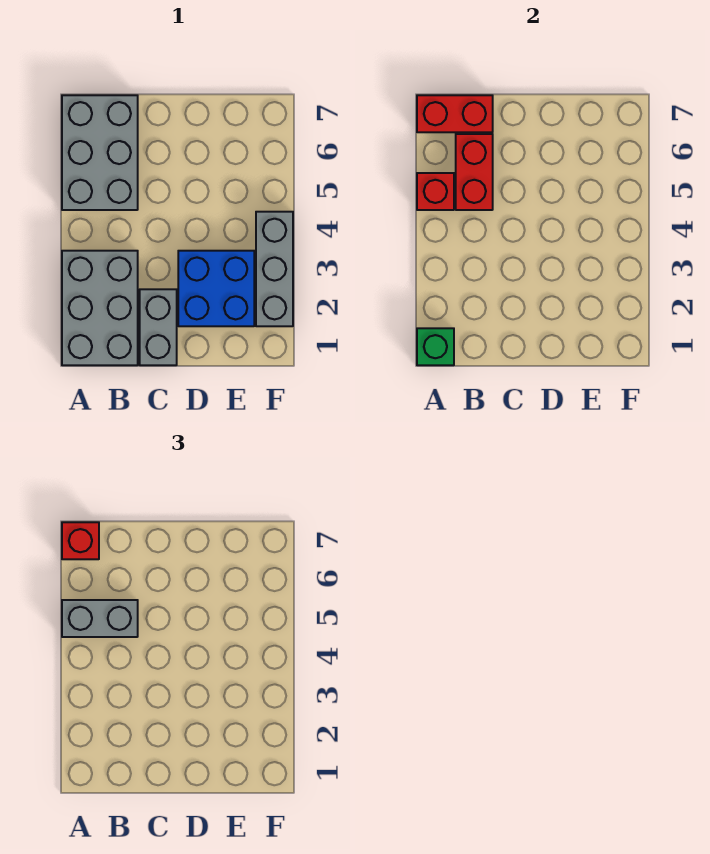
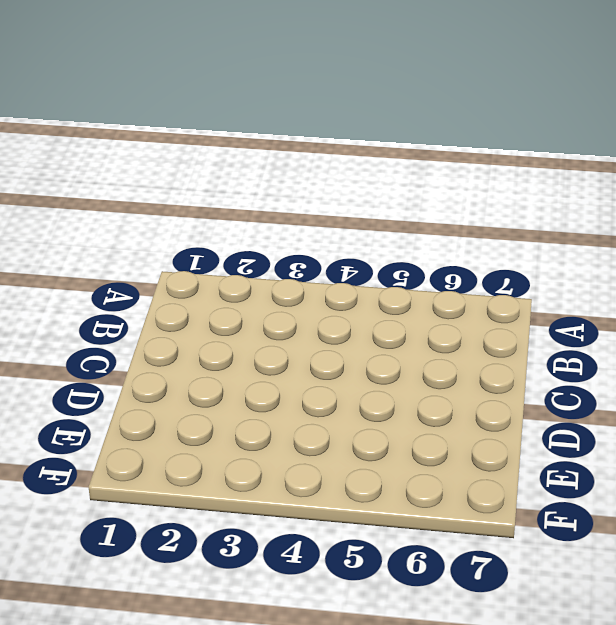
none -> grey brick A1:B3 level 1
none -> grey brick A5:B7 level 1

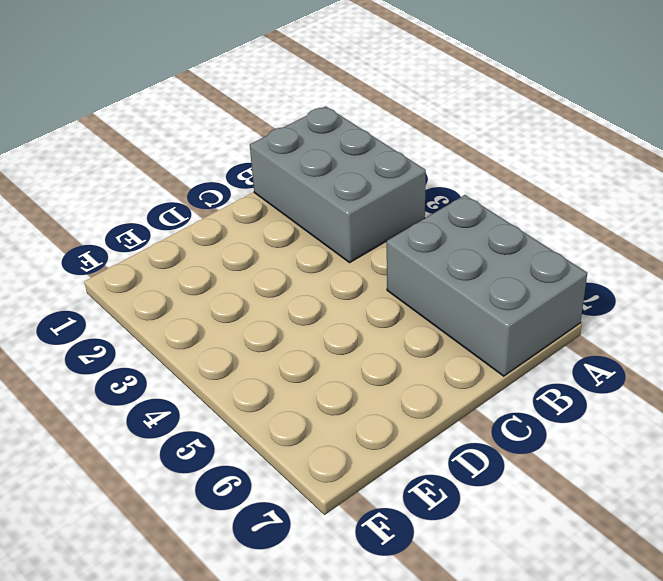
none -> grey brick C1:C2 level 1
none -> blue brick D2:E3 level 1

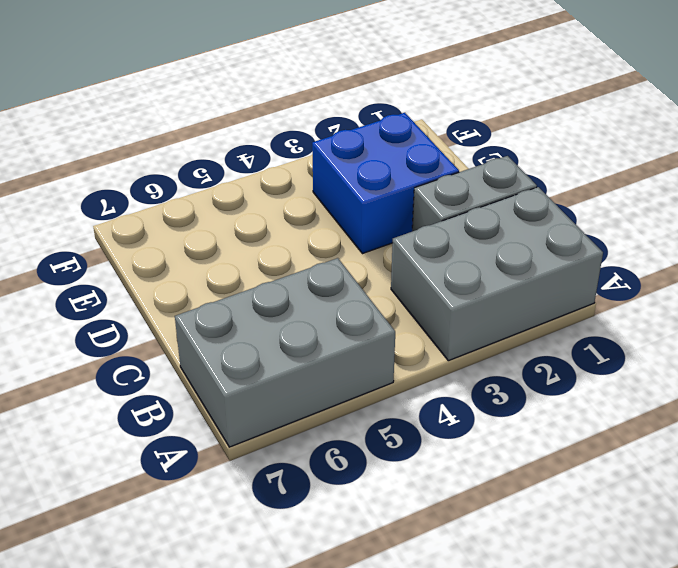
none -> grey brick F2:F4 level 1
none -> green brick A1 level 2

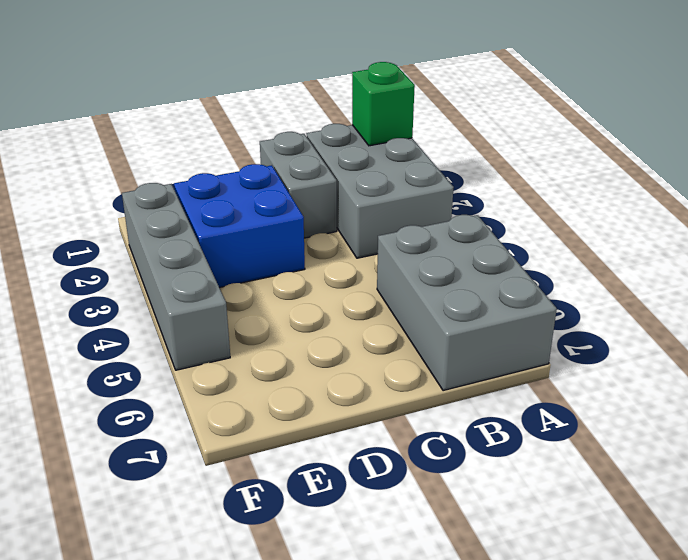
grey brick F2:F5 level 1 -> grey brick F2:F4 level 1
none -> red brick A5 level 2
none -> red brick A7:B7 level 2

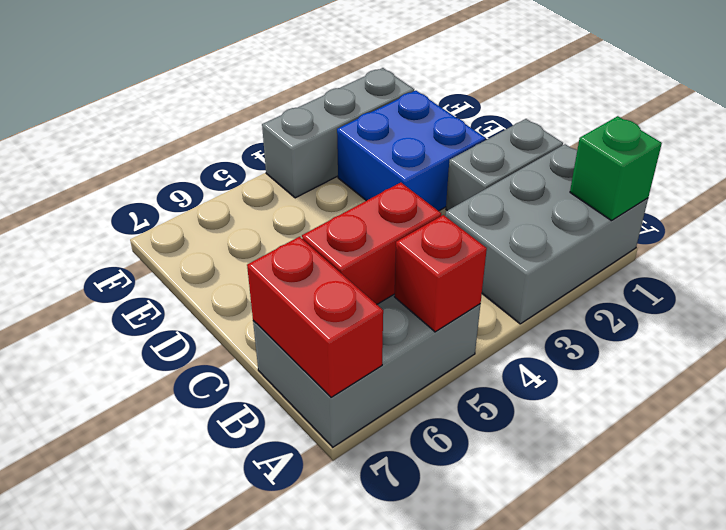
none -> grey brick A5:B5 level 3
none -> red brick A7 level 3

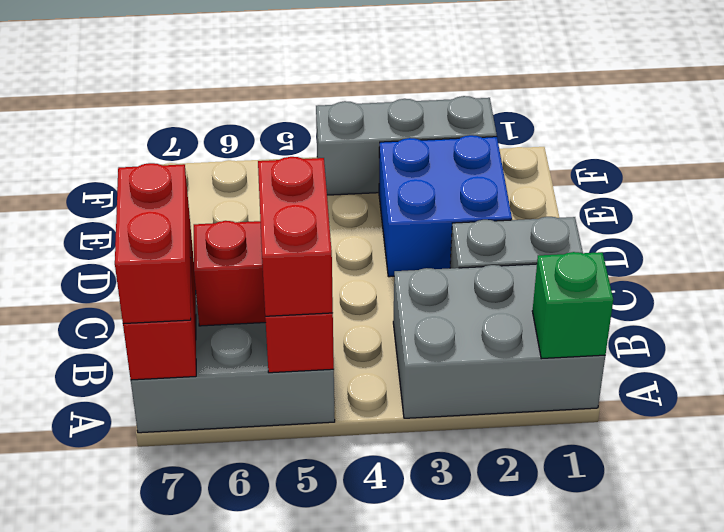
red brick A5:B5 level 3 -> grey brick A5:B5 level 3
red brick A7:B7 level 3 -> red brick A7 level 3

